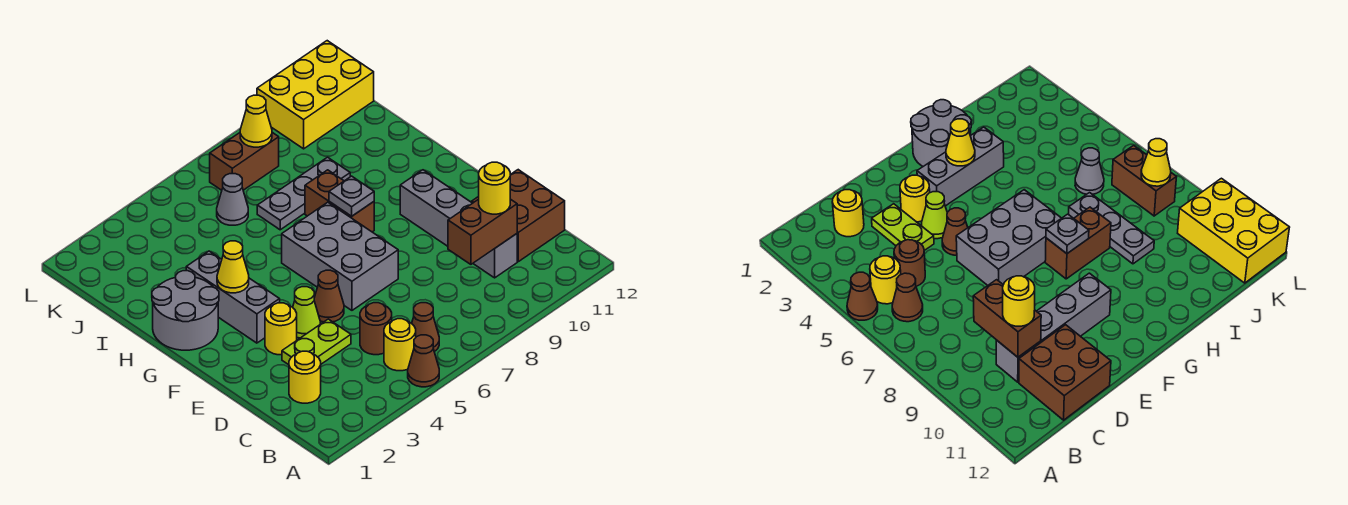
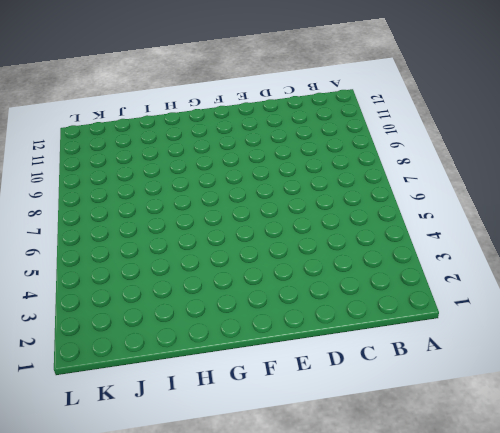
none -> brown cone A5 level 1
none -> yellow round brick B5 level 1
none -> brown cone B6 level 1

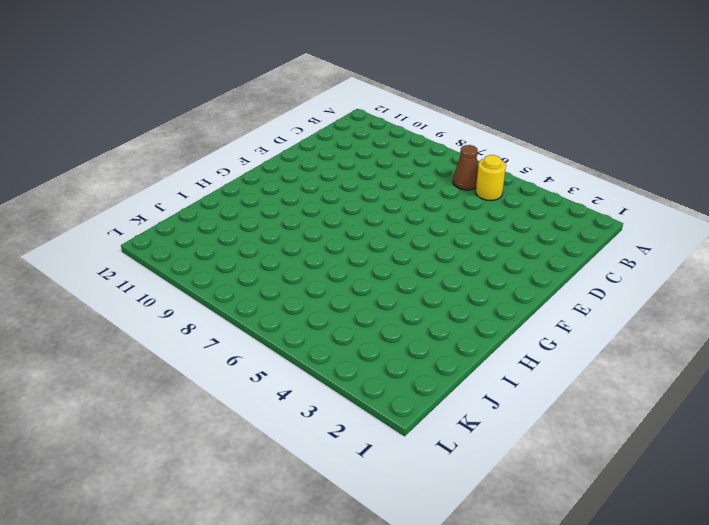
none -> brown cone A5 level 1
none -> yellow round brick C2 level 1
none -> brown round brick C5 level 1

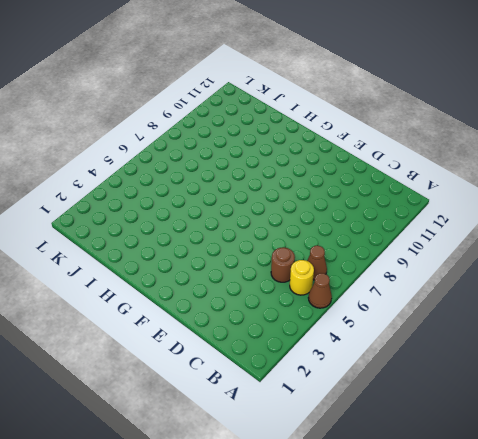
none -> yellow round brick C2 level 1
none -> grey brick C10:F10 level 1
none -> brown brick C11:D12 level 1

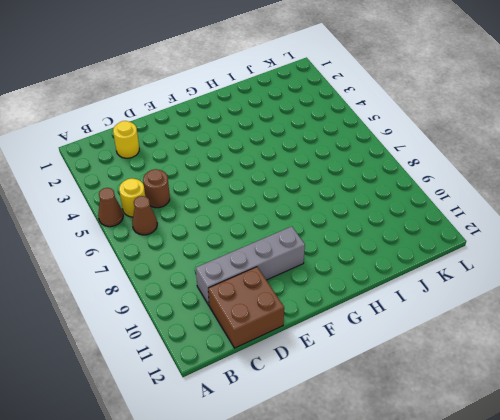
none -> lime plate D3:D4 level 1
none -> yellow round brick E3 level 1
none -> lime cone E4 level 1

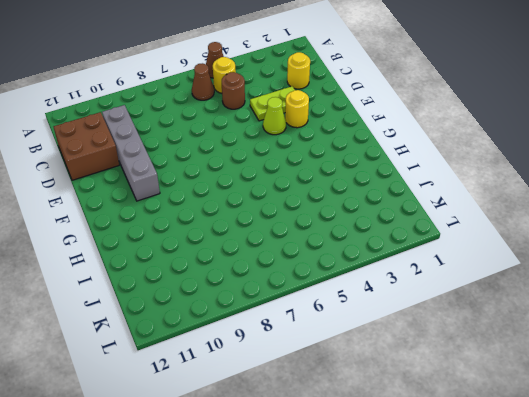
none -> brown cone E5 level 1
none -> grey brick E6:G7 level 1
none -> grey brick F3:H3 level 1

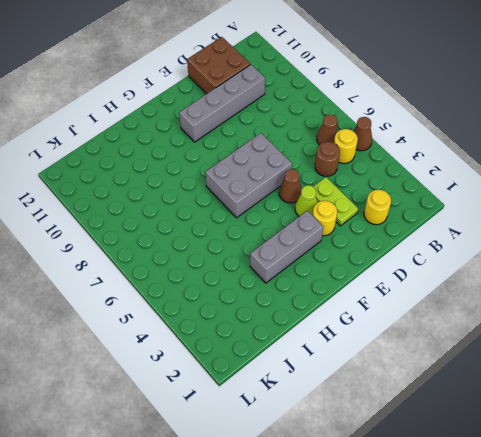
none -> grey round brick G1:H2 level 1
none -> brown brick G8:H8 level 1
none -> grey plate I7:I9 level 1

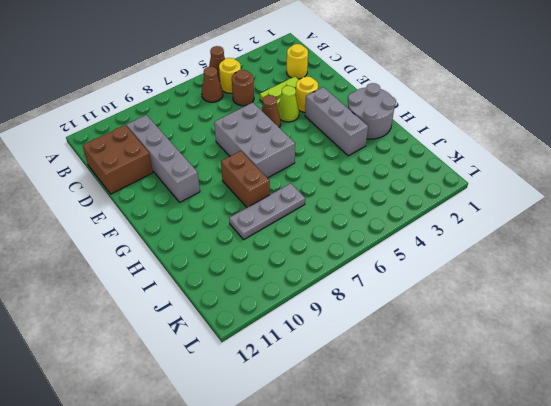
none -> grey cone J6 level 1
none -> brown brick K7:K8 level 1
none -> yellow brick K10:L12 level 1

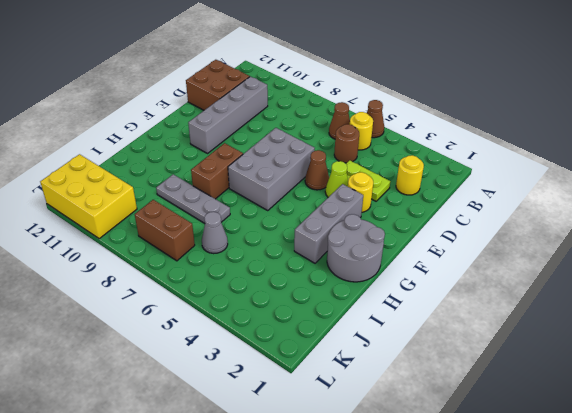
none -> brown brick C9:C10 level 2
none -> yellow cone G3 level 2
none -> grey plate G8 level 2

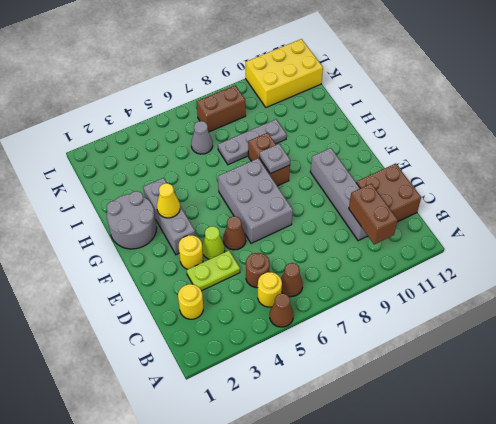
brown brick B10:C10 level 2 -> brown brick C9:C10 level 2
none -> yellow cone K8 level 2
none -> yellow round brick C10 level 3

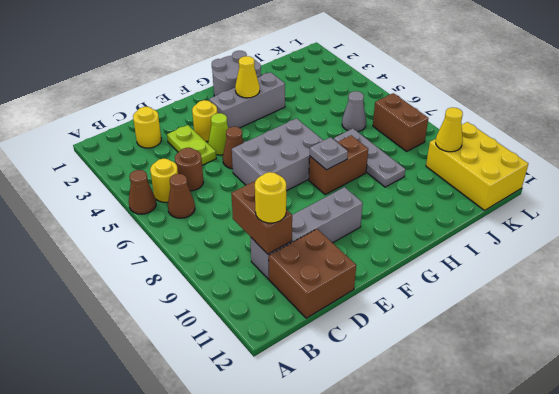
yellow cone K10 level 2 -> yellow cone K8 level 2

